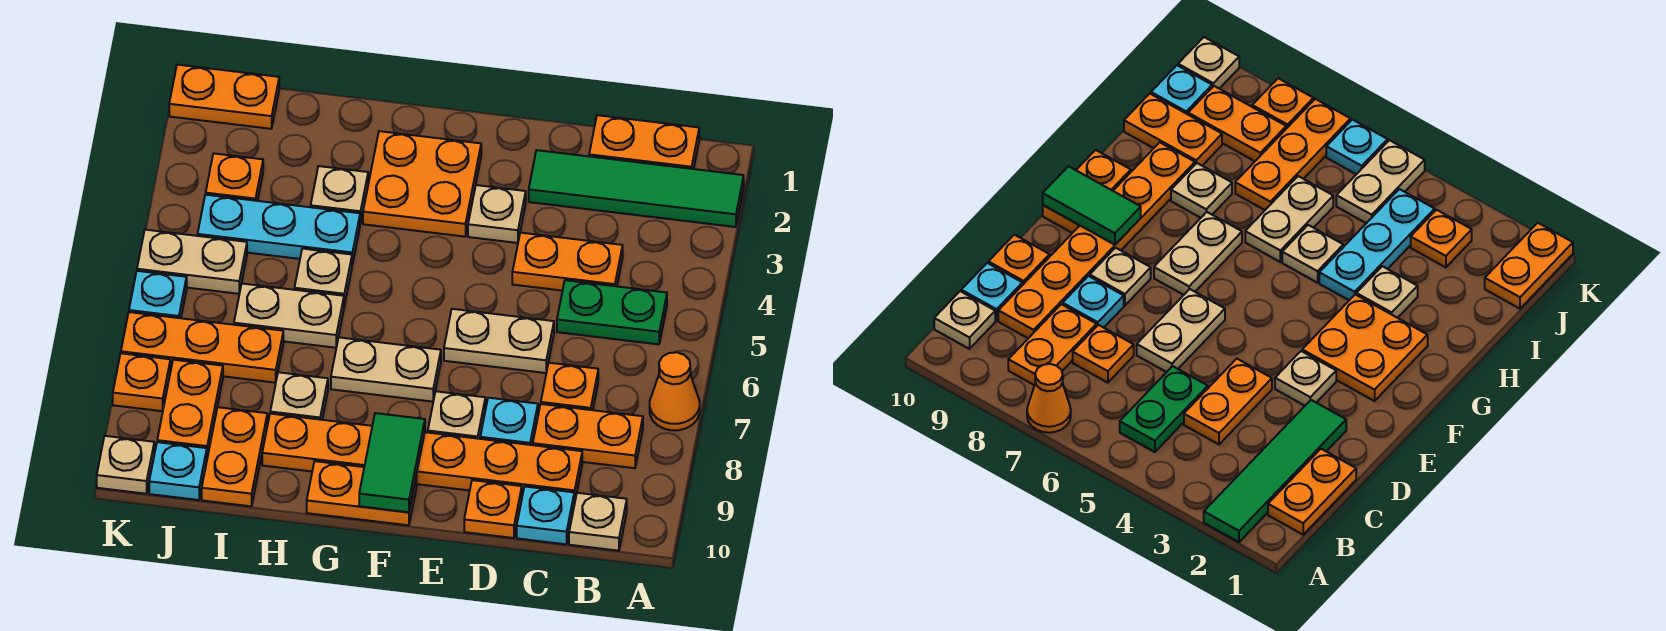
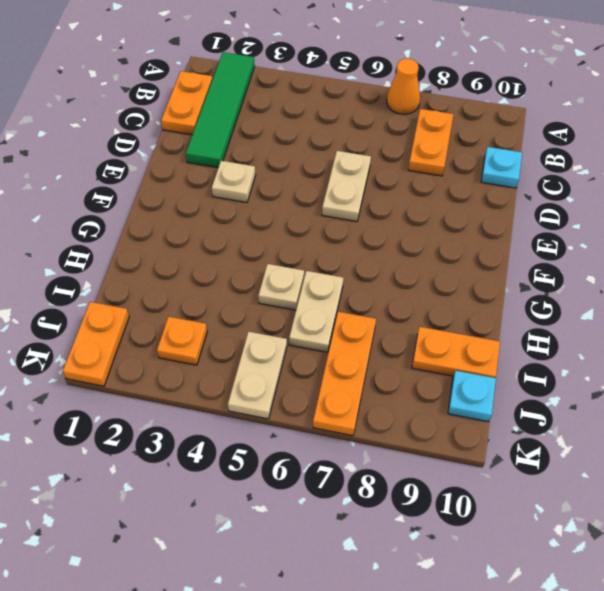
none -> green plate B5:C5 level 1
none -> tan plate B10 level 1
none -> orange plate C4:D4 level 1
none -> orange plate C7 level 1

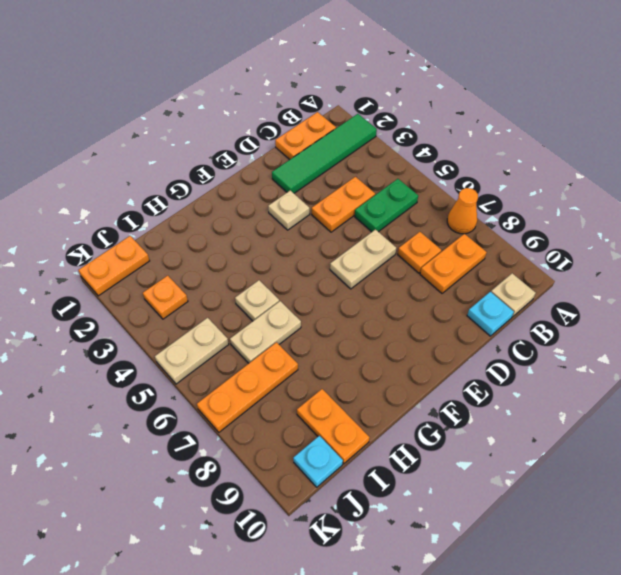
none -> orange plate C9:H9 level 1
none -> cyan plate D8 level 1
none -> orange plate D10 level 1
none -> tan plate E8 level 1

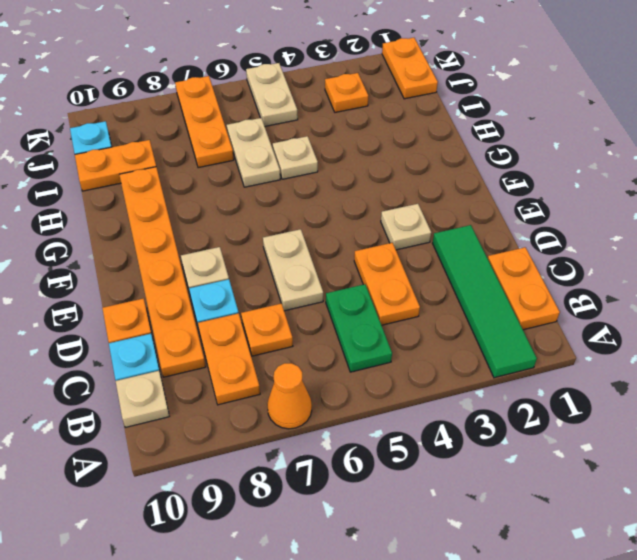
none -> orange plate F2:G3 level 1
none -> tan plate F7:G7 level 1
none -> orange plate F10:G10 level 1
none -> tan plate H3 level 1

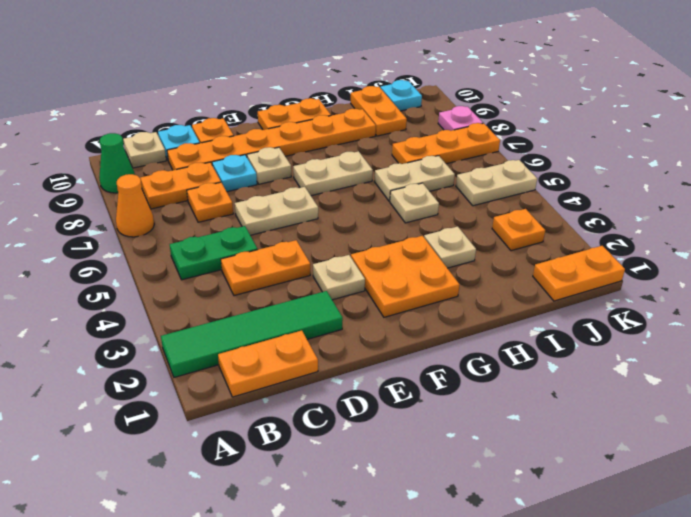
green cone A9 level 1 -> none
pink plate K8 level 1 -> orange plate K8 level 1
none -> cyan plate H4:J4 level 1
none -> tan plate H8 level 1
none -> orange plate J8:J9 level 1
none -> cyan plate K6 level 1

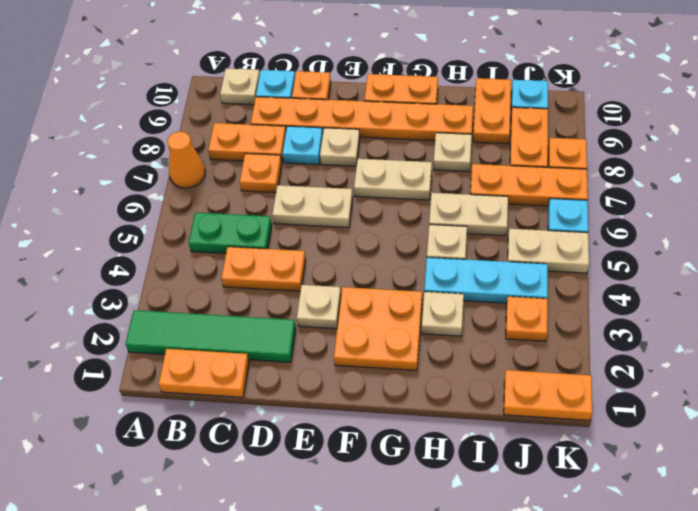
none -> tan plate K10 level 1
none -> green tile F9:F10 level 2

